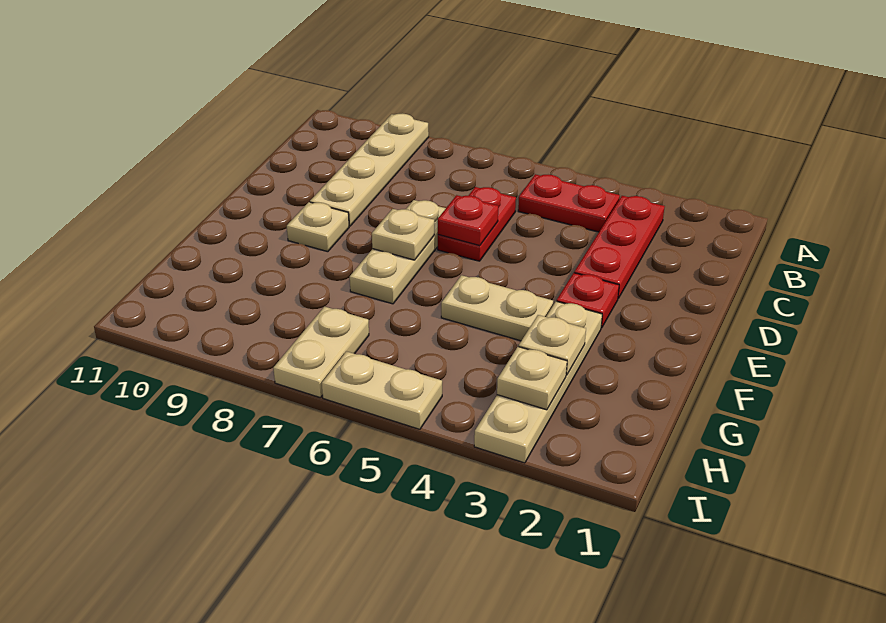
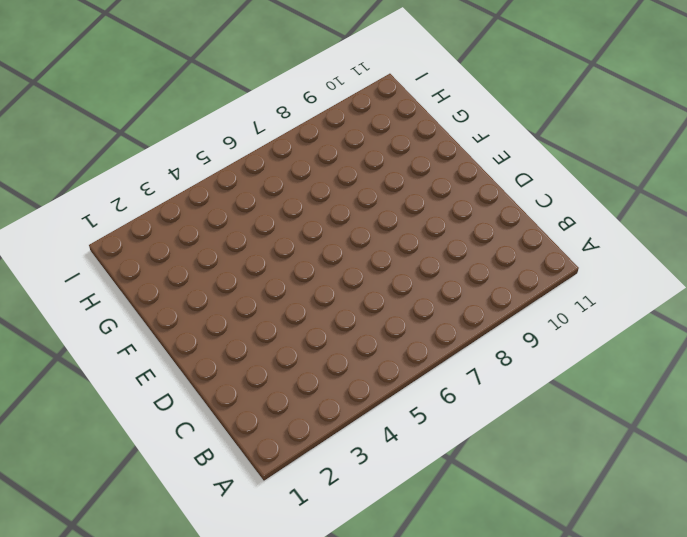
none -> tan plate A9:D9 level 1
none -> red plate B3:D3 level 1
none -> red plate B4:B5 level 1

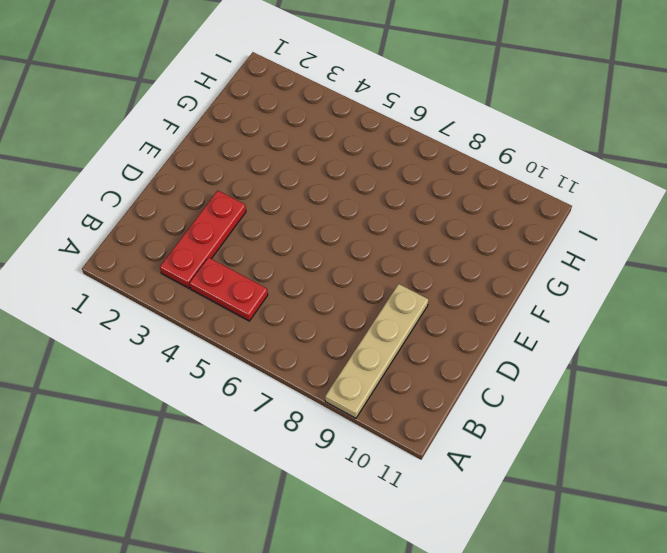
none -> red plate C6:D6 level 1
none -> tan plate D7:F7 level 1
none -> red plate E3 level 1

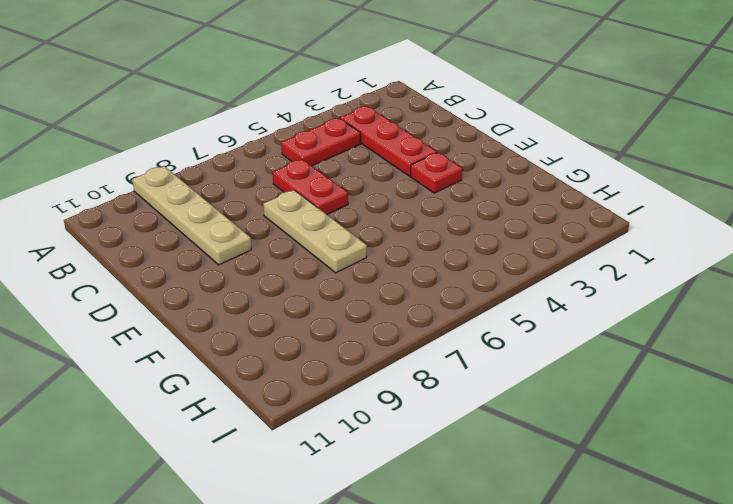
none -> tan plate E9 level 1
none -> tan plate F3:I3 level 1
none -> tan plate F4:F5 level 1

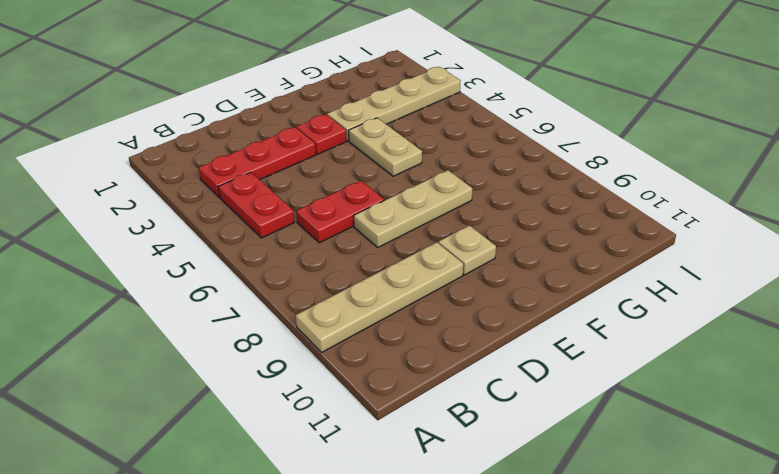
none -> tan plate H7:I7 level 1
none -> tan plate I5:I6 level 1
none -> red plate D6 level 2

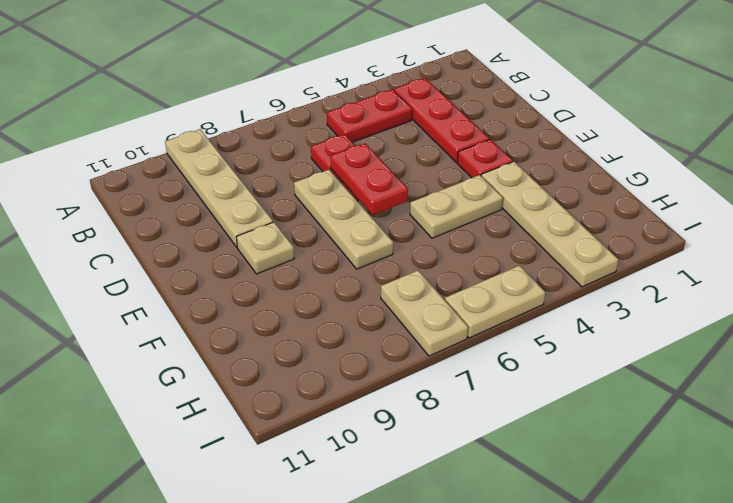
red plate D6:E6 level 2 -> red plate D6 level 2
none -> tan plate E7 level 2
none -> tan plate G3 level 2
none -> tan plate H3 level 2

